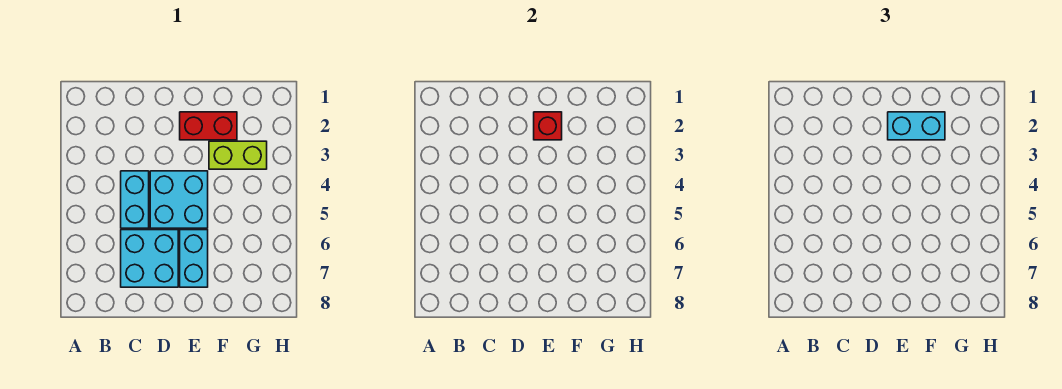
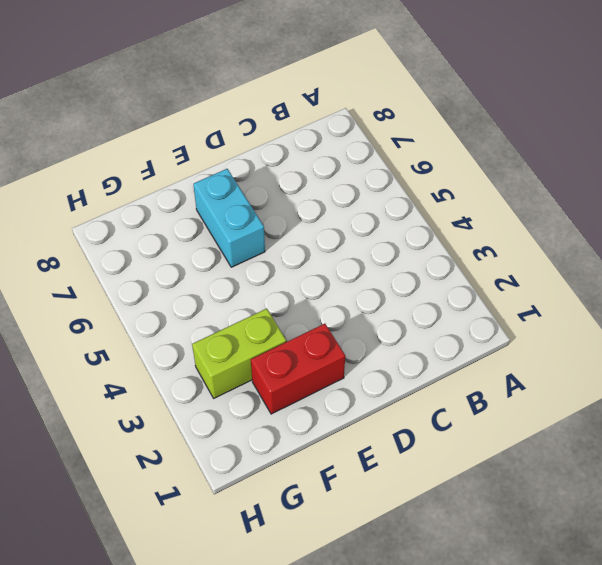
none -> cyan brick C4:C5 level 1
none -> cyan brick C6:D7 level 1

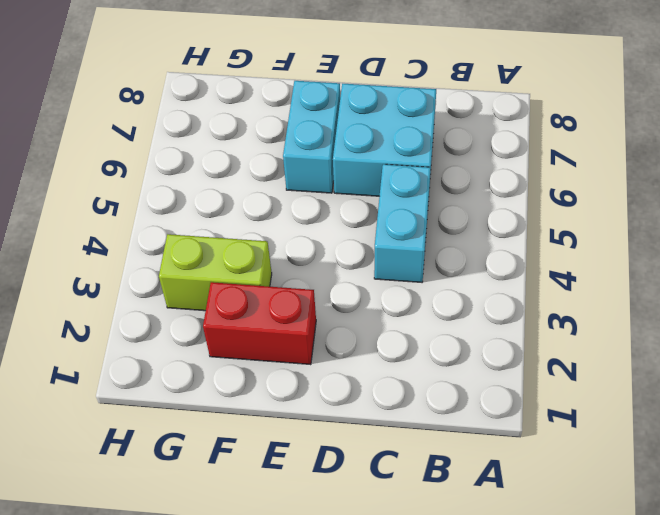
none -> cyan brick D4:E5 level 1
none -> red brick E2 level 2

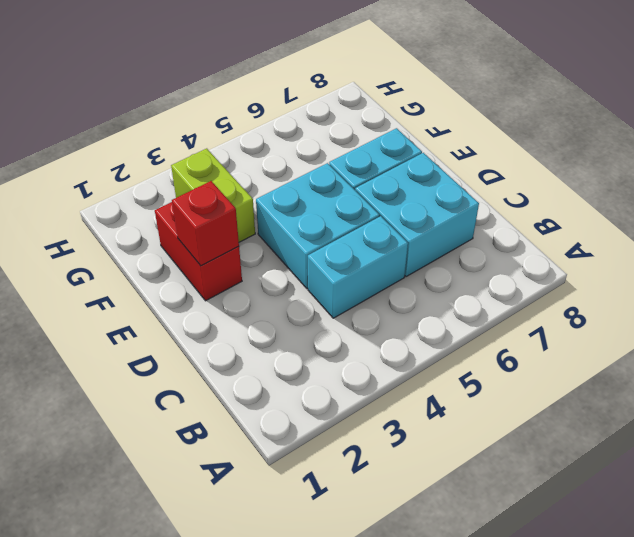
none -> cyan brick E2:F2 level 3

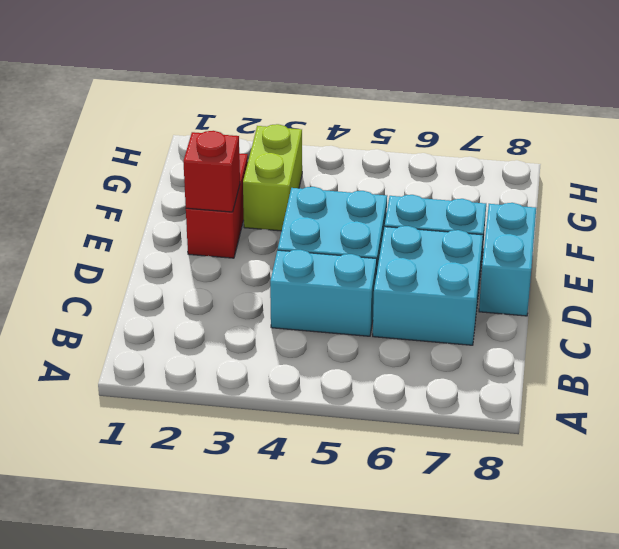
cyan brick D8:E8 level 1 -> cyan brick E2:F2 level 3

